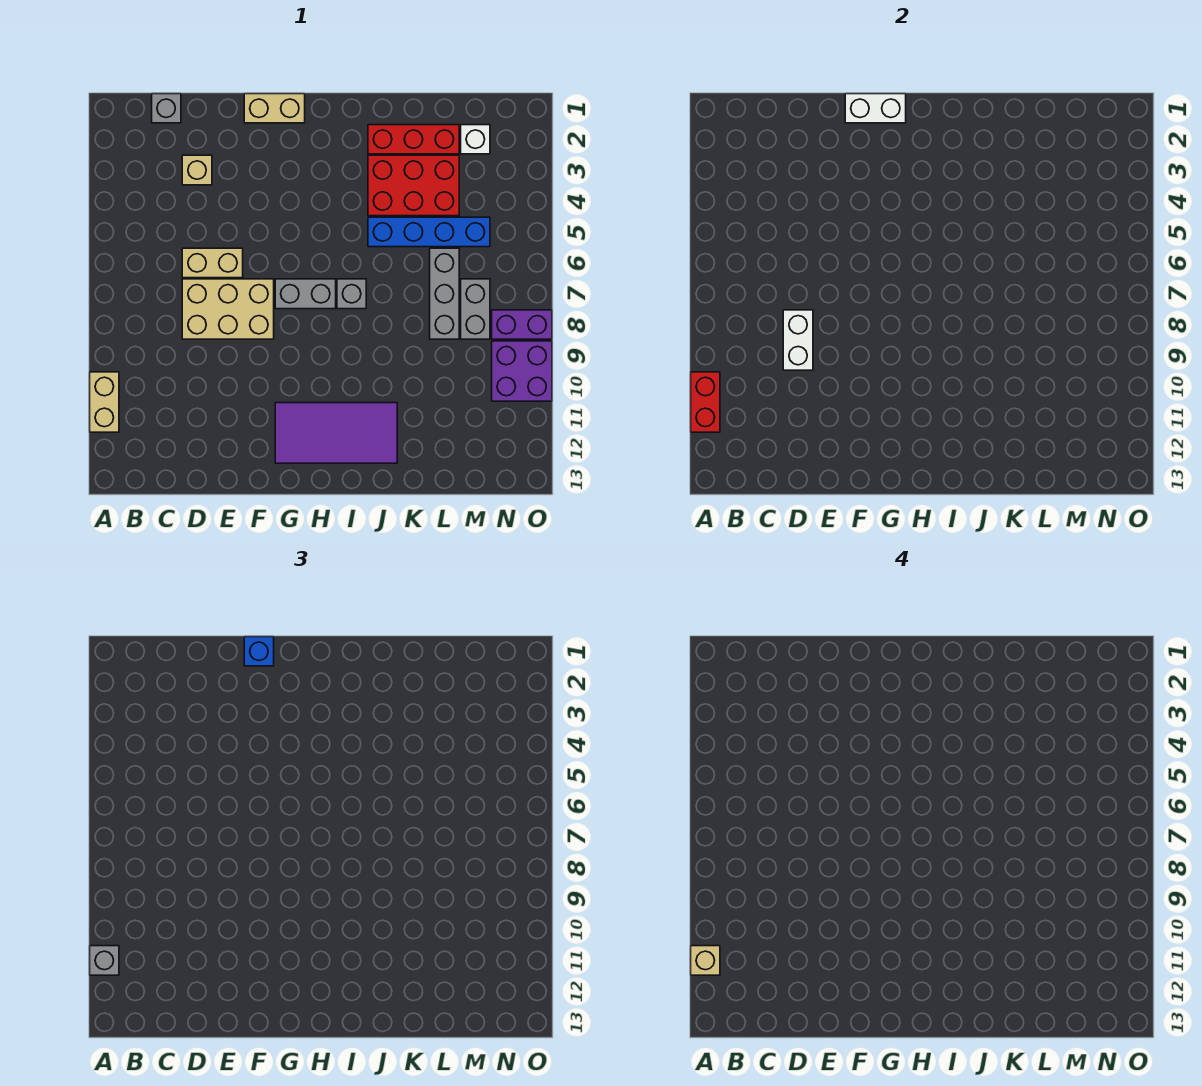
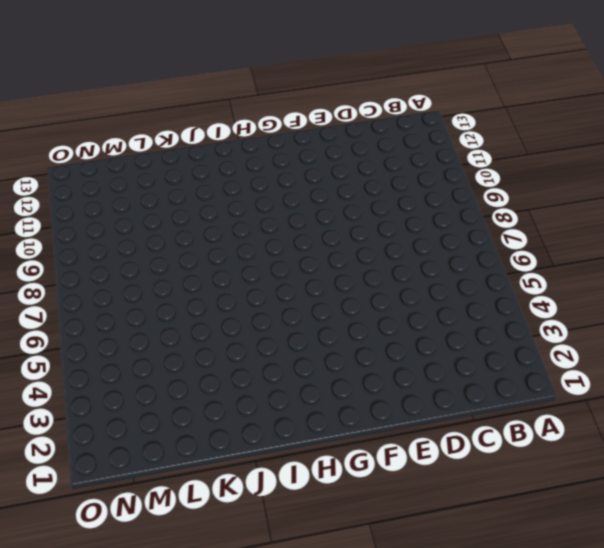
none -> tan brick A10:A11 level 1
none -> grey brick C1 level 1
none -> tan brick D3 level 1

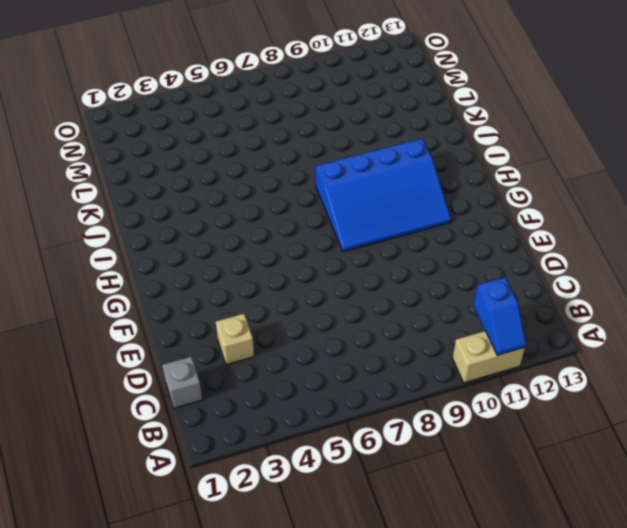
blue slope A11:B11 level 2 top B -> red brick A10:A11 level 2
blue slope G8:I11 level 1 top I -> purple tile G11:J12 level 1
none -> tan brick D6:E6 level 1
none -> tan brick D7:F8 level 1
none -> tan brick F1:G1 level 1

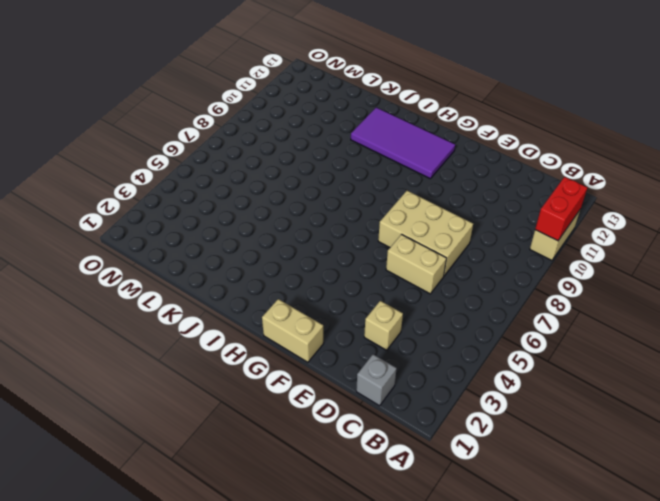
none -> grey brick G7:H7 level 1
none -> grey brick I7 level 1
none -> red brick J2:L2 level 1

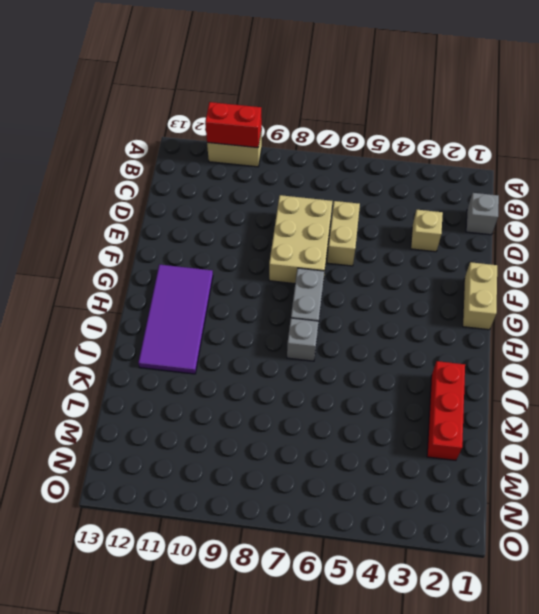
none -> red brick J3:L4 level 1
none -> blue brick J5:M5 level 1
none -> grey brick L6:L8 level 1

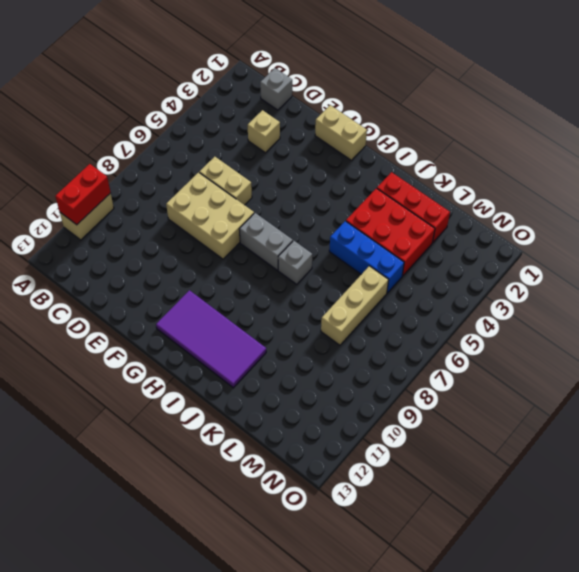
blue brick J5:L5 level 1 -> blue brick J5:M5 level 1
tan brick L6:L8 level 1 -> grey brick L6:L8 level 1
none -> white brick M2 level 1
none -> grey brick M7:M8 level 1
none -> purple brick N8:O8 level 1

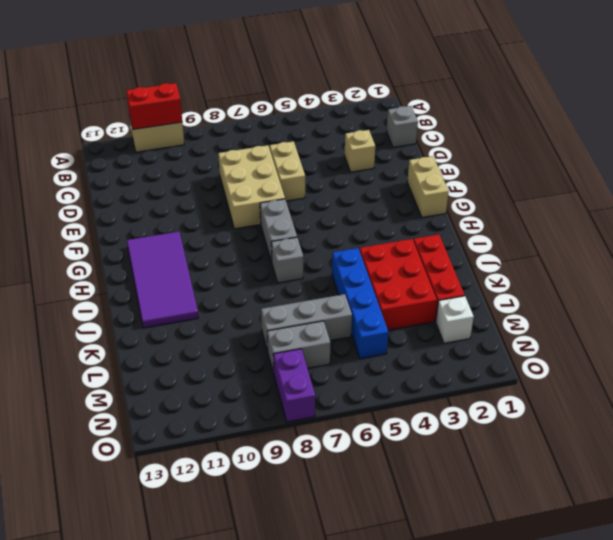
none -> purple brick N9:O10 level 1
none -> white brick D8:D9 level 2
none -> white brick F1:G1 level 2

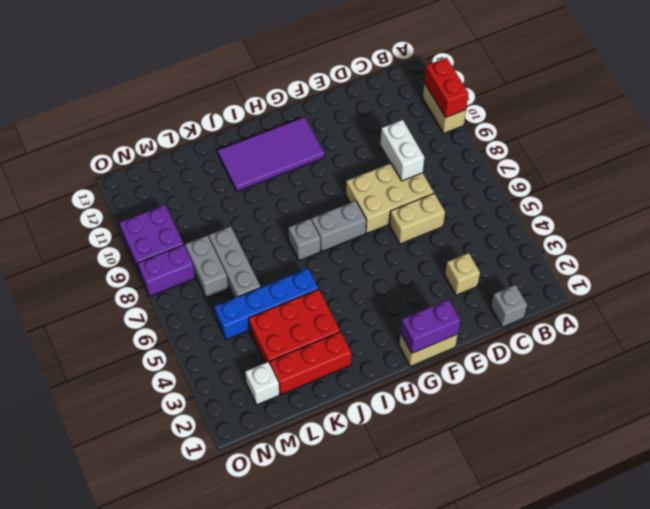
purple brick F1:G1 level 2 -> white brick F1:G1 level 2
none -> grey brick A11 level 3
none -> blue brick F1 level 3
none -> tan brick A11 level 4

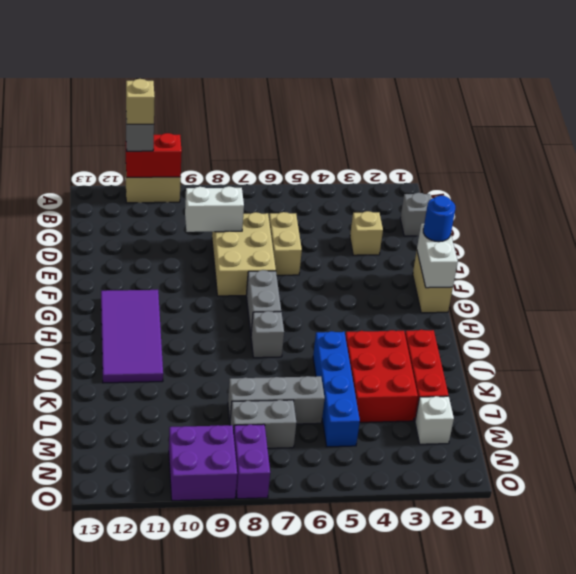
blue round brick F1 level 3 -> blue brick F1 level 3

